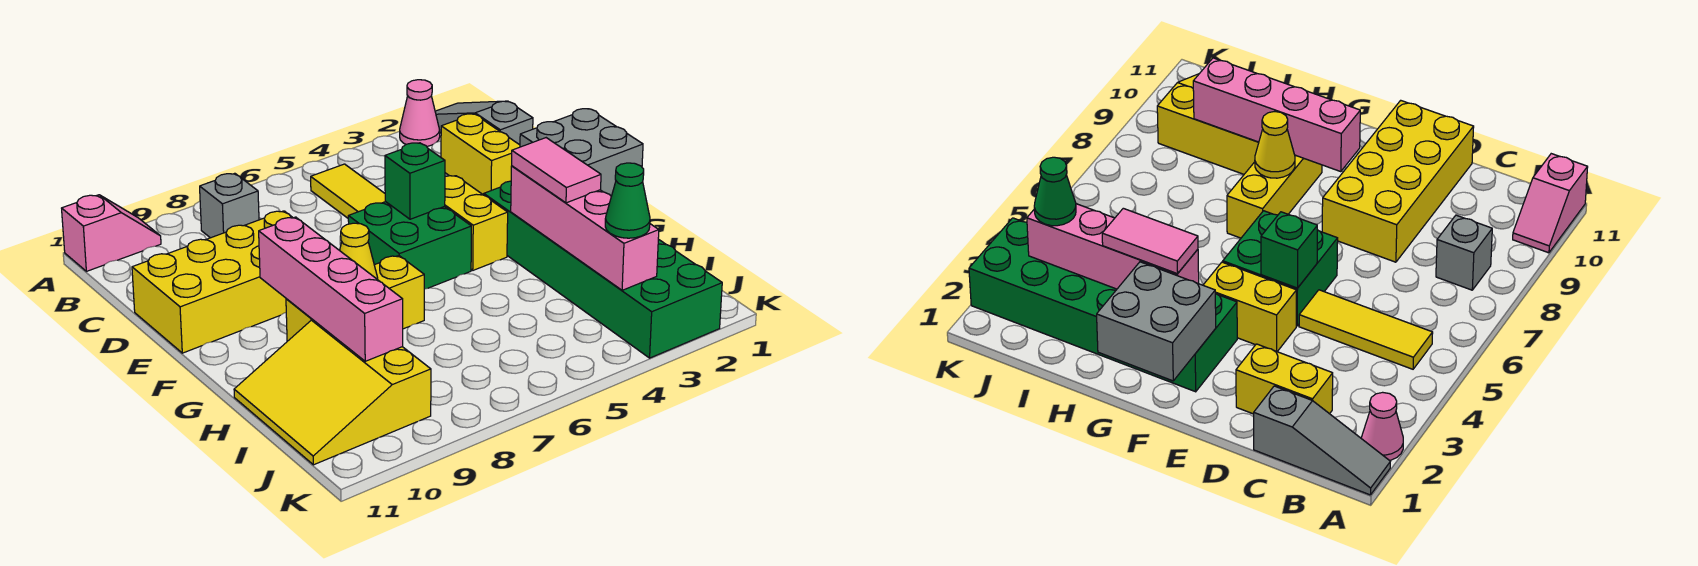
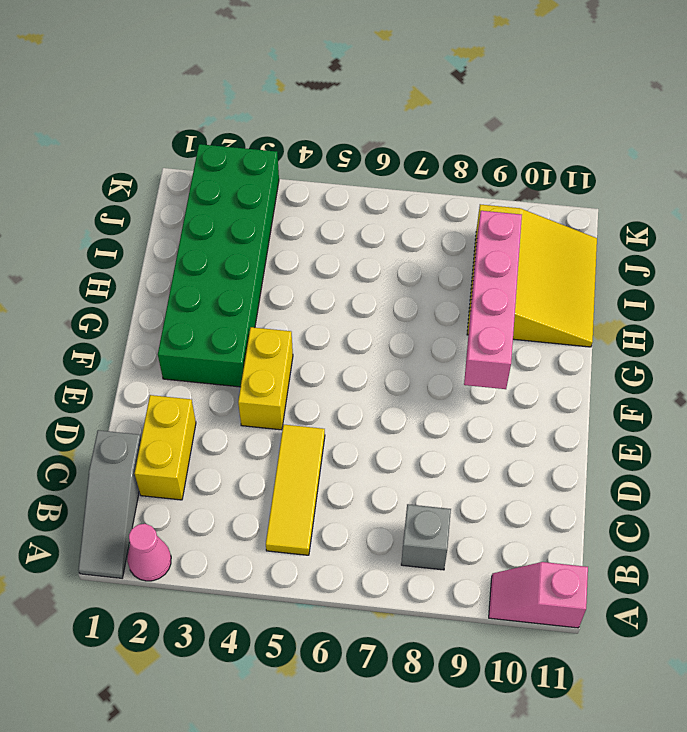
none -> yellow brick D8:E11 level 1
none -> green brick E5:F6 level 1
none -> yellow brick G7:G9 level 1

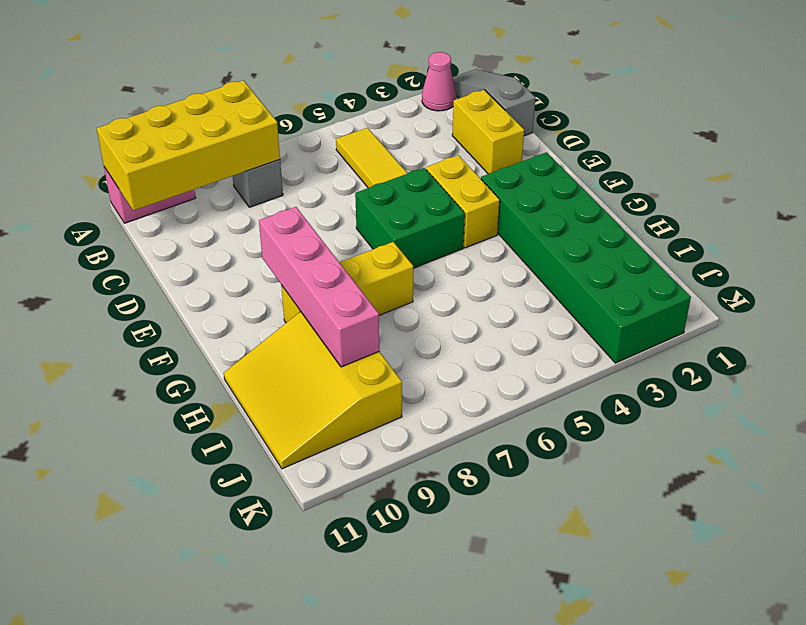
yellow brick A8:B11 level 2 -> yellow brick D8:E11 level 1
none -> green brick E5 level 2
none -> grey brick F1:G2 level 2
none -> pink brick G3:J3 level 2

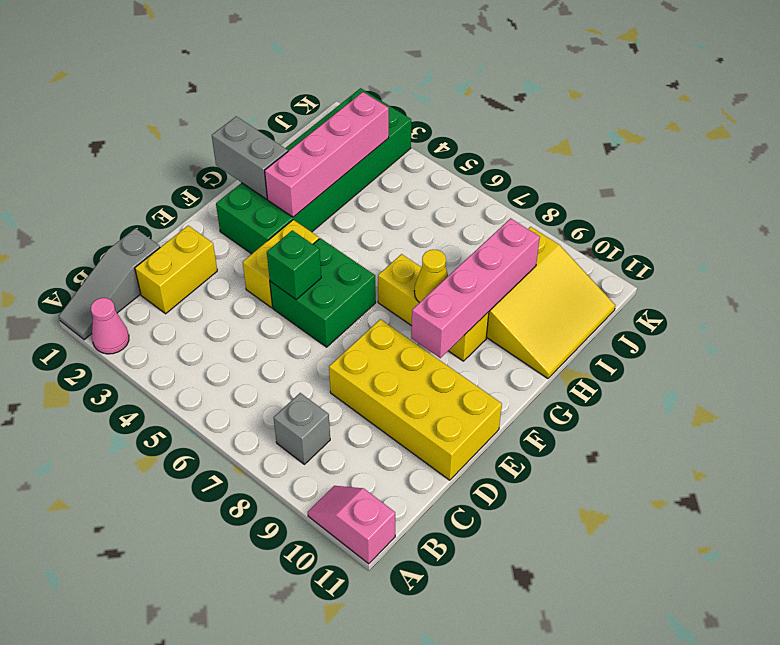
grey brick G1:G2 level 2 -> grey brick F1:G2 level 2
none -> yellow tile B5:D5 level 1
none -> pink tile G3:H3 level 3
none -> green cone J3 level 3

